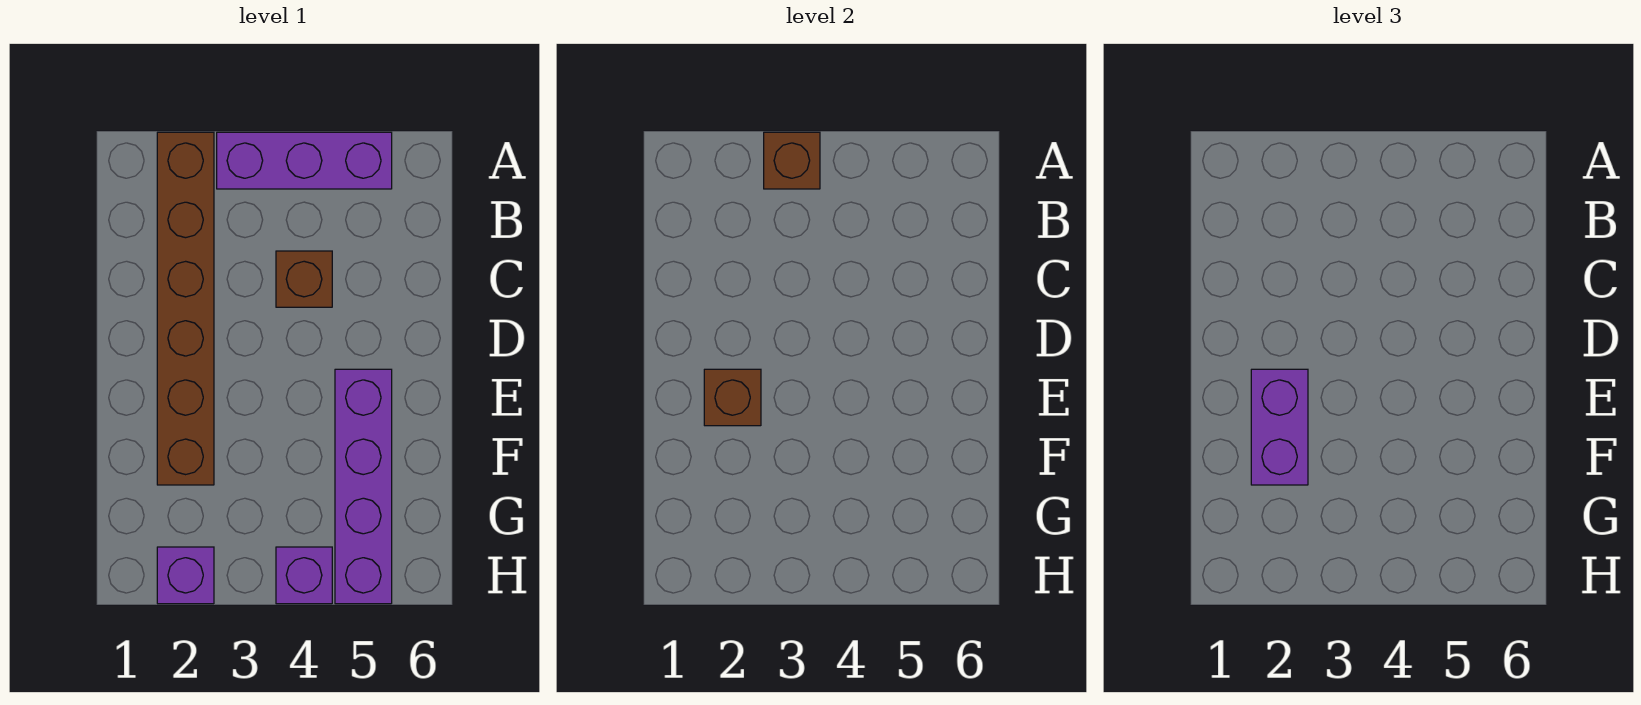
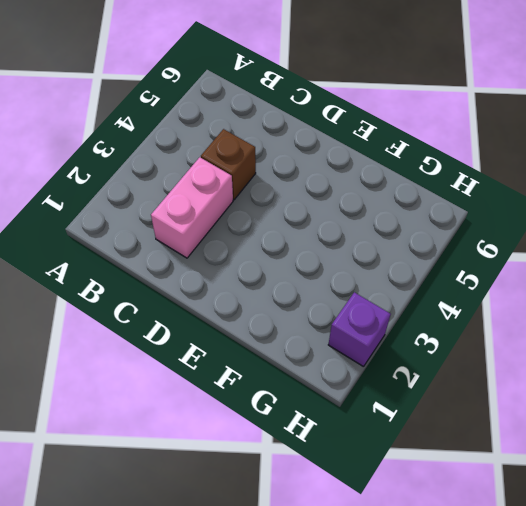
pink brick C2:C3 level 1 -> brown brick A2:F2 level 1
none -> purple brick A3:A5 level 1
none -> purple brick E5:H5 level 1

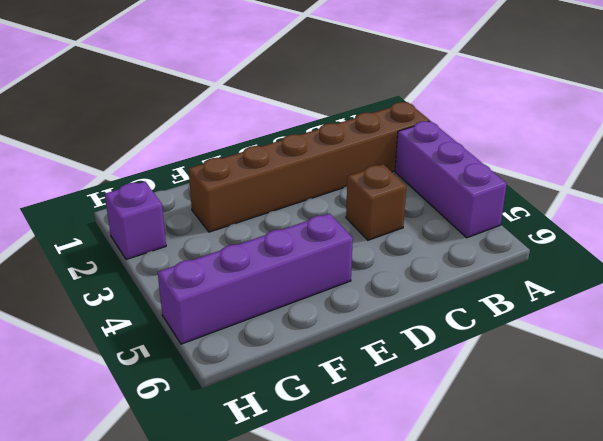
none -> purple brick H4 level 1
none -> brown brick A3 level 2

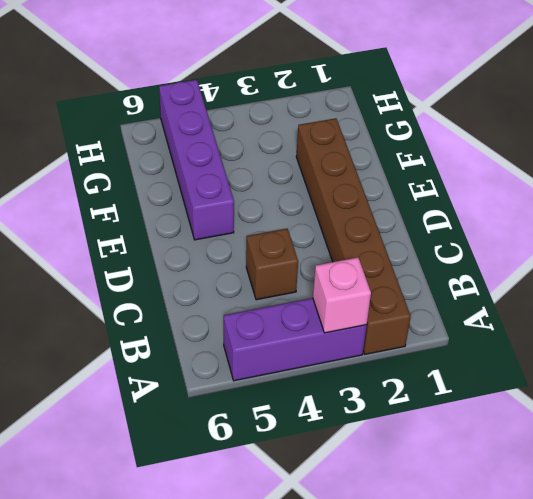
pink brick A3 level 2 -> brown brick A3 level 2
none -> purple brick H2 level 1
none -> purple brick H4 level 1

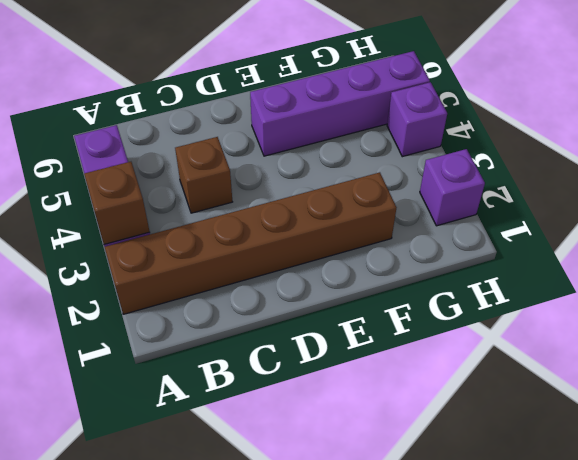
none -> brown brick E2 level 2
none -> purple brick E2:F2 level 3

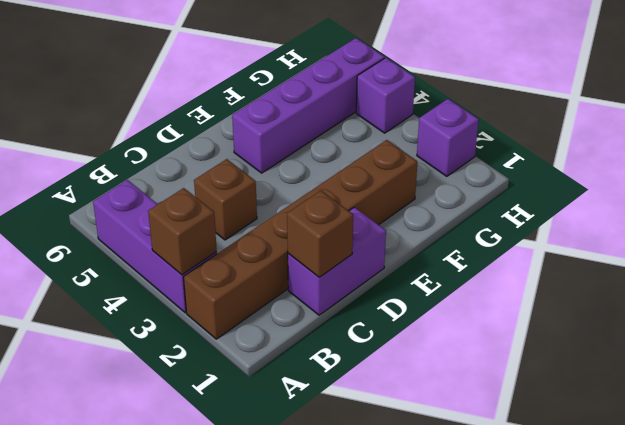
purple brick C1:D1 level 1 -> purple brick E2:F2 level 3
brown brick C1 level 2 -> brown brick E2 level 2

